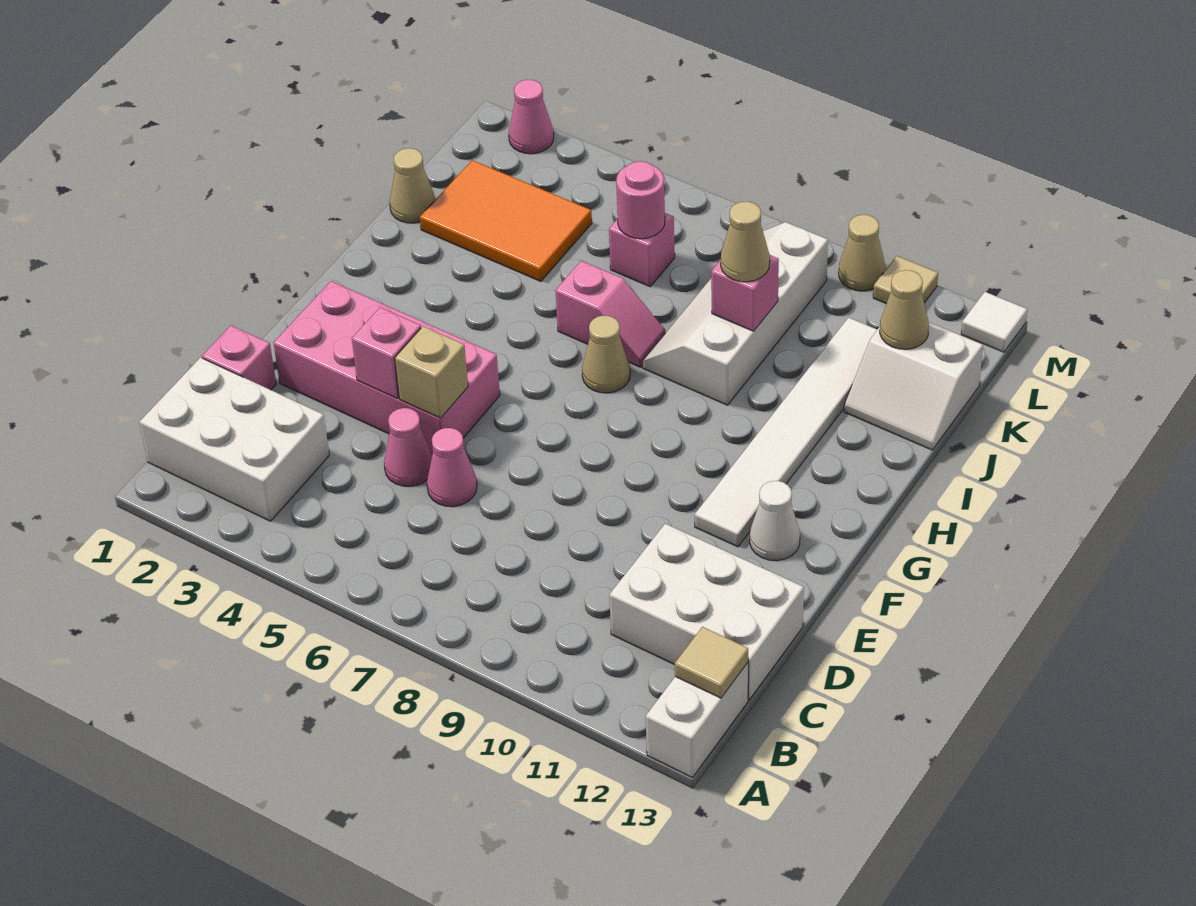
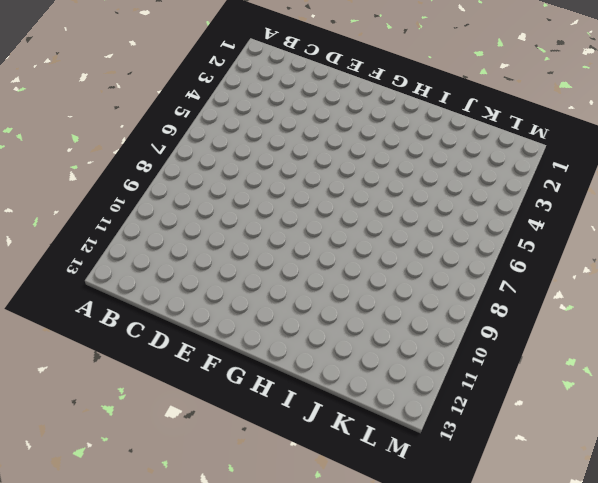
none -> white brick A13:B13 level 1
none -> white brick B1:C3 level 1
none -> white brick C11:D13 level 1

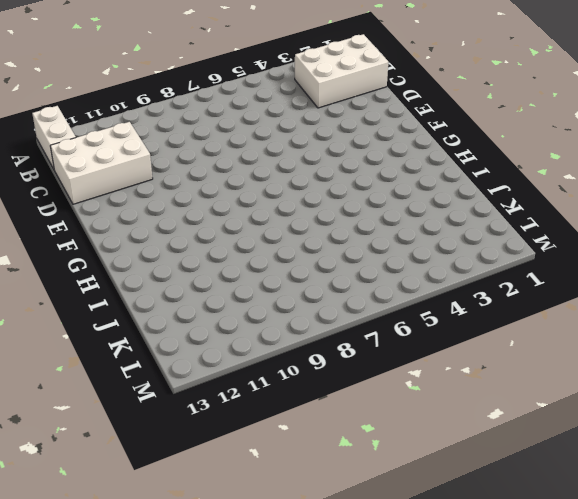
none -> pink brick D1 level 1
none -> pink cone D5 level 1
none -> pink cone D6 level 1

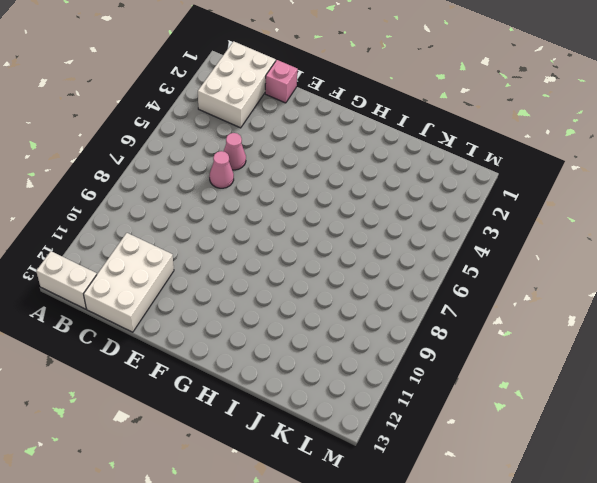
none -> pink brick E2:F5 level 1
none -> white tile F11:K11 level 1
none -> white cone F12 level 1

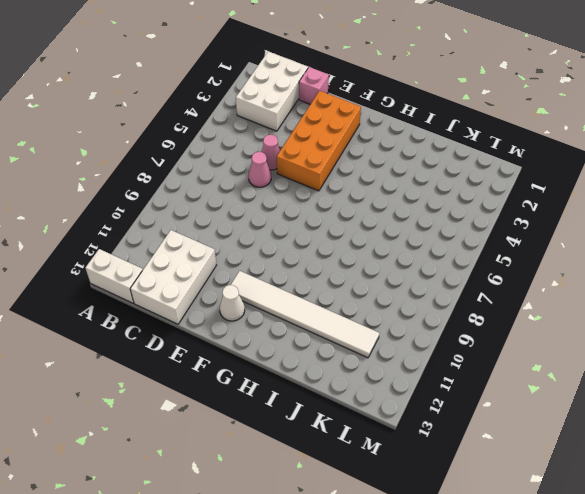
orange brick E2:F5 level 1 -> pink brick E2:F5 level 1
none -> tan cone H7 level 1
none -> pink slope I6:I7 level 1 top 6
none -> white slope I8:L9 level 1 top 9

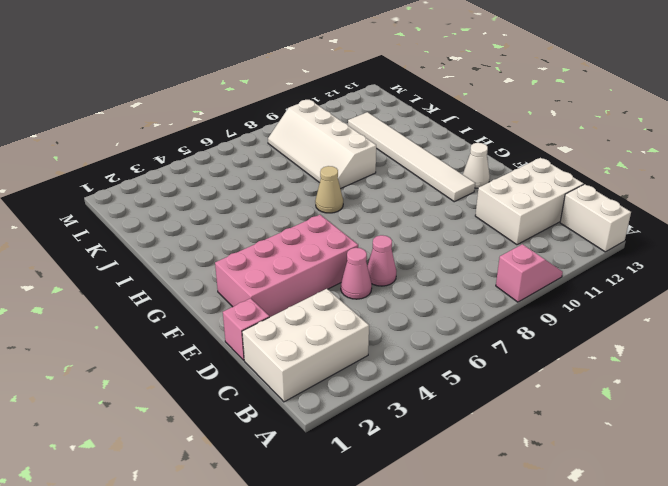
pink slope A9:A10 level 1 top 9 -> pink slope I6:I7 level 1 top 6
none -> tan cone J1 level 1
none -> orange tile J2:K4 level 1
none -> white slope J12:K13 level 1 top K

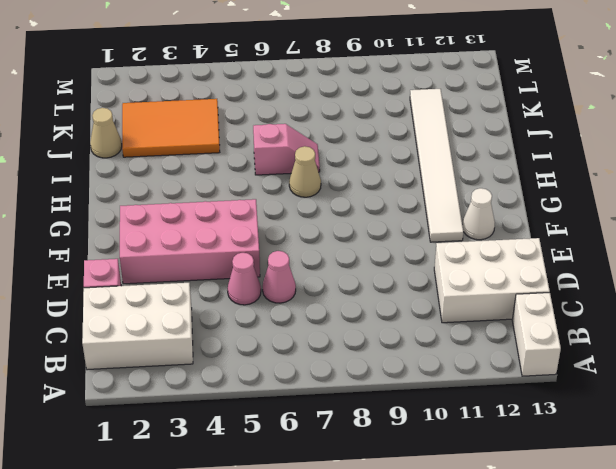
none -> white slope I8:L9 level 1 top 9
none -> white slope J12:K13 level 1 top K
none -> pink brick K6 level 1

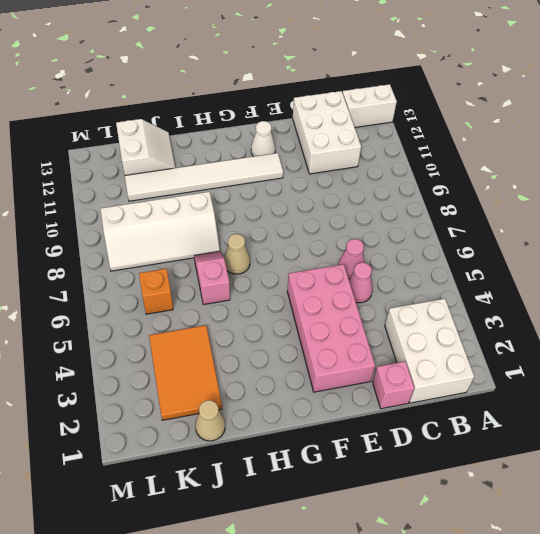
orange brick K6 level 1 -> pink brick K6 level 1
none -> pink cone M2 level 1
none -> tan cone M10 level 1
none -> tan tile M11 level 1

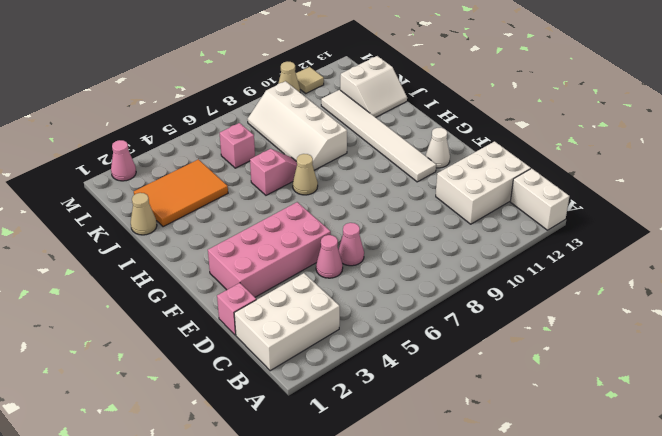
none -> white tile M13 level 1
none -> tan tile B13 level 2
none -> pink brick E4 level 2

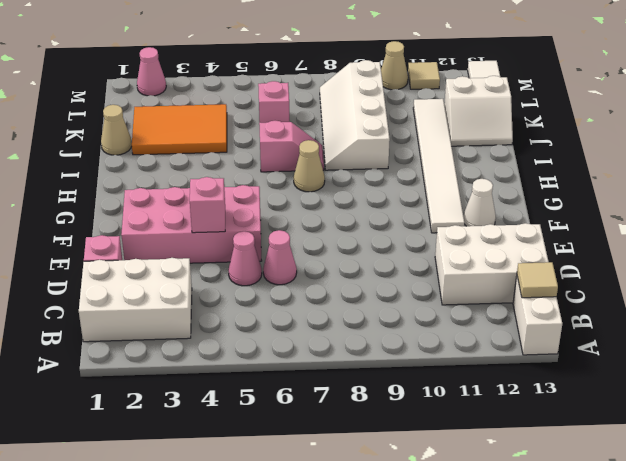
none -> tan brick E5 level 2
none -> pink brick J9 level 2
none -> pink round brick K6 level 2

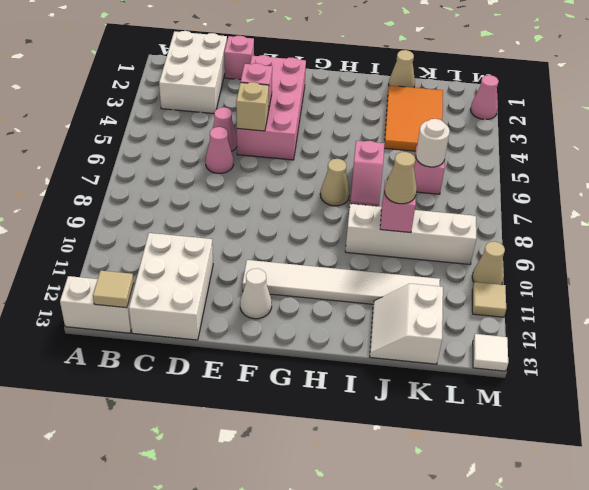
white round brick K6 level 2 -> pink round brick K6 level 2
none -> tan cone K12 level 2

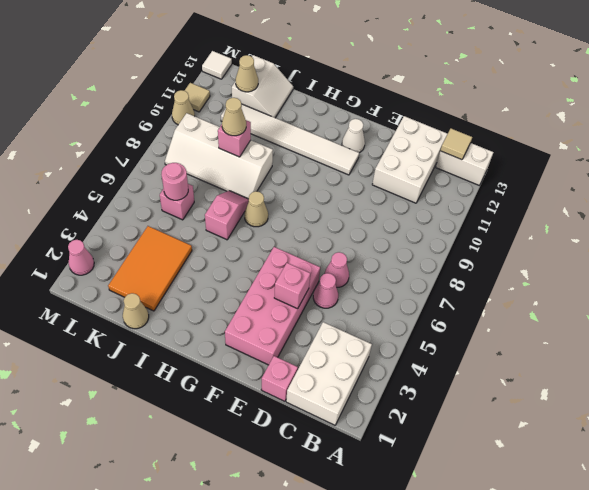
none -> tan brick E5 level 2

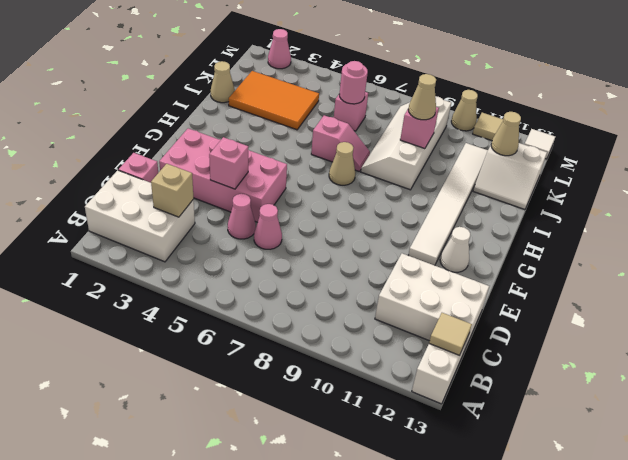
tan brick C3 level 2 -> tan brick E5 level 2

